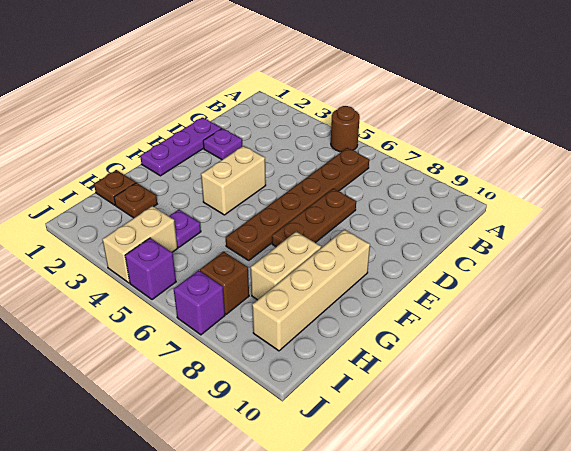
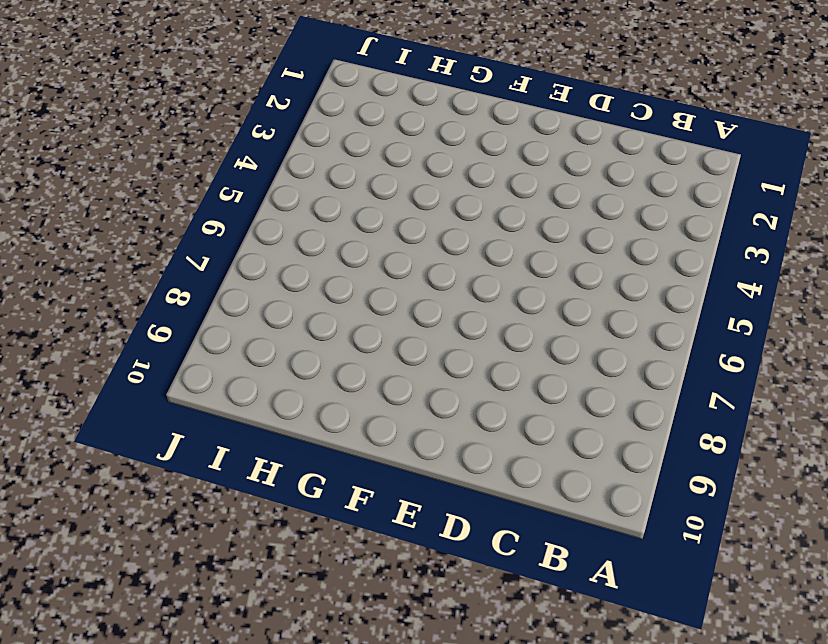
none -> brown round brick A5 level 1
none -> brown plate B6:G6 level 1
none -> purple plate D1:F1 level 1

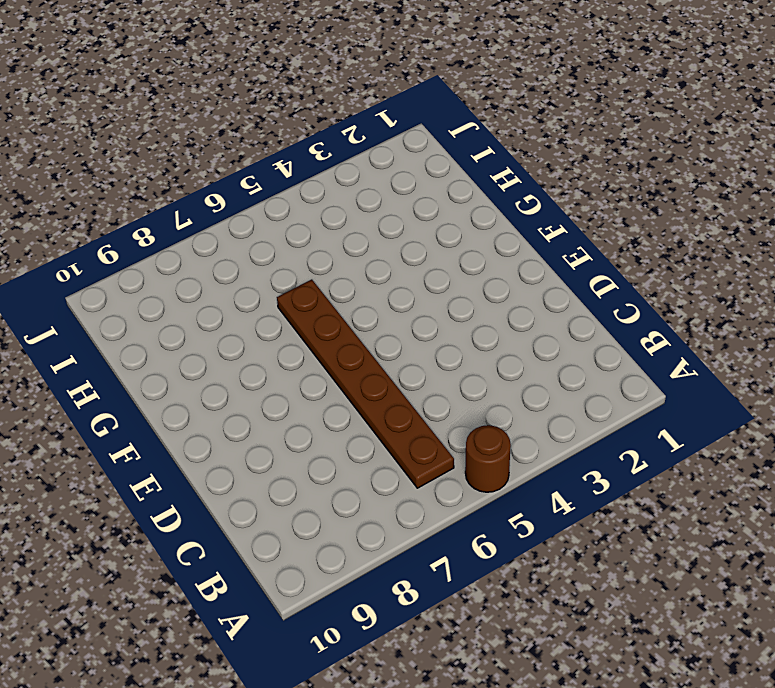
none -> purple plate D1:F1 level 1
none -> purple plate D2 level 1
none -> brown plate D7:F7 level 1

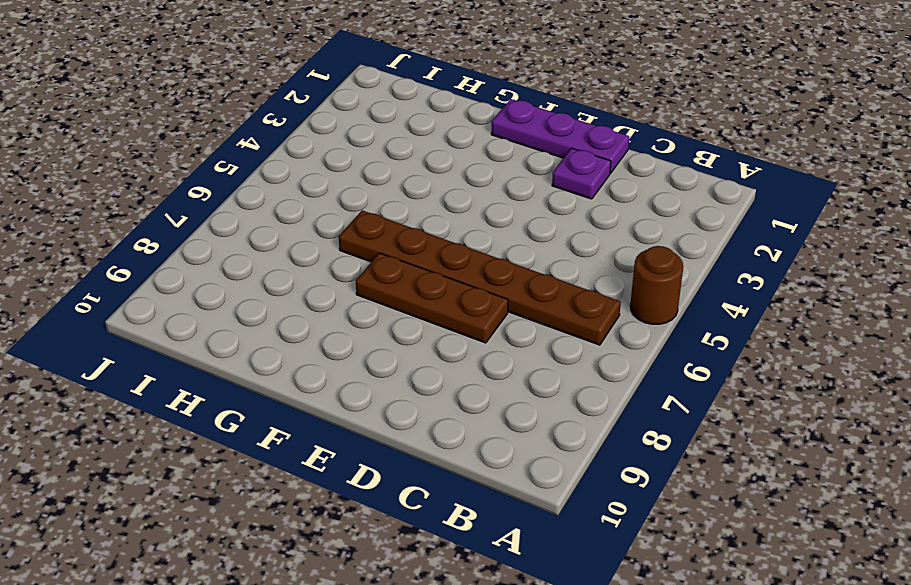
none -> tan brick E4:F4 level 1
none -> tan brick F9:I9 level 1
none -> tan brick G8:H8 level 1

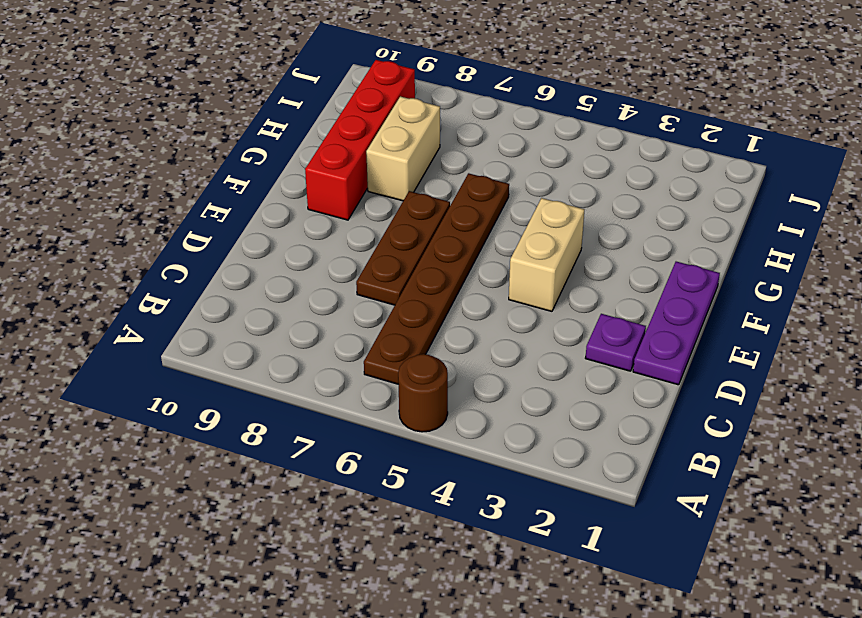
red brick F9:I9 level 1 -> tan brick F9:I9 level 1
none -> brown plate H1 level 1
none -> brown plate H2 level 1
none -> purple plate H4 level 1

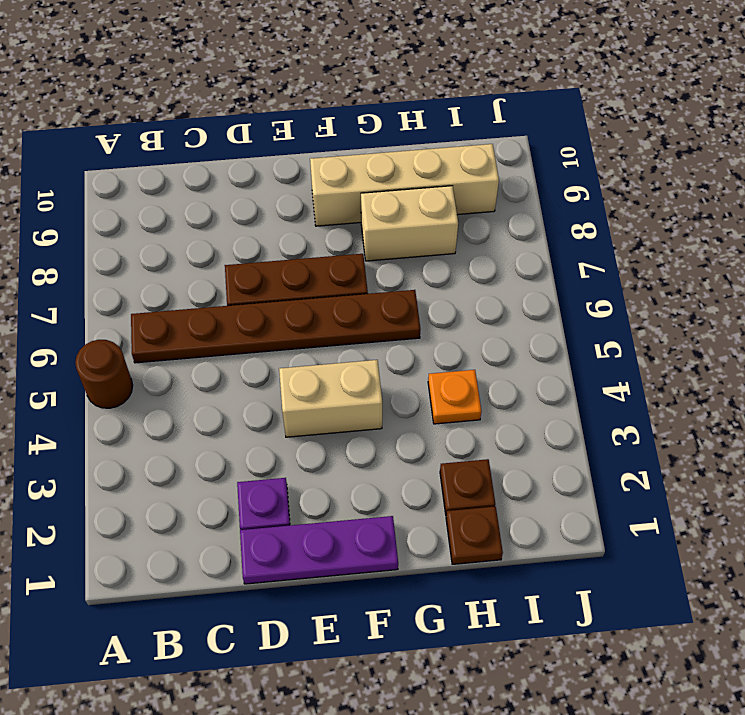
orange plate H4 level 1 -> purple plate H4 level 1
none -> tan brick I4:J4 level 1
none -> brown brick I7 level 1
none -> purple brick J5 level 1

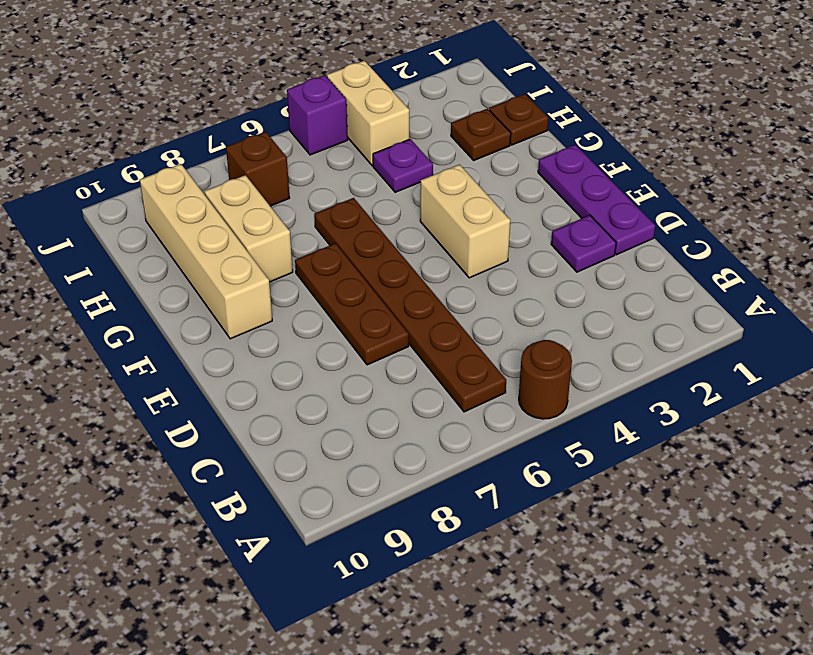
none -> purple brick J7 level 1

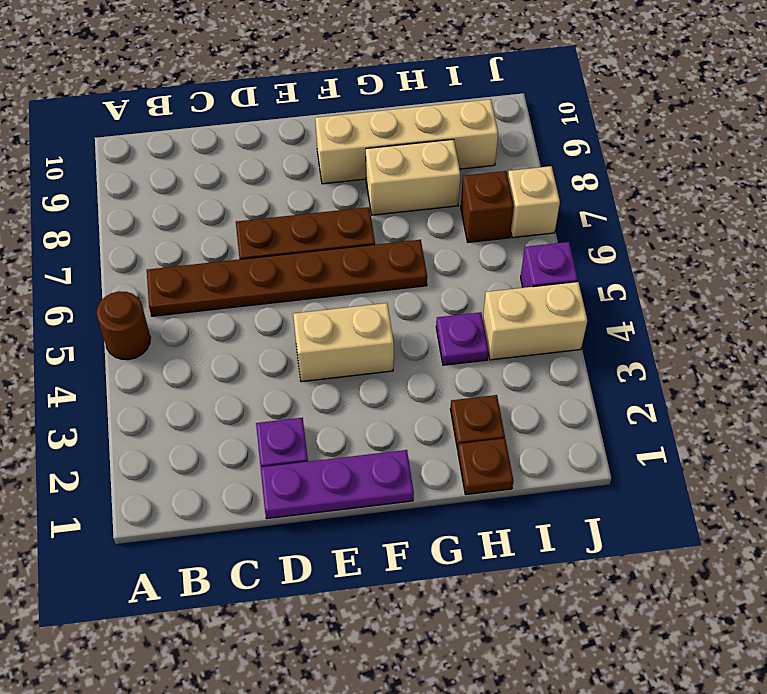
tan brick J7 level 1 -> purple brick J7 level 1

